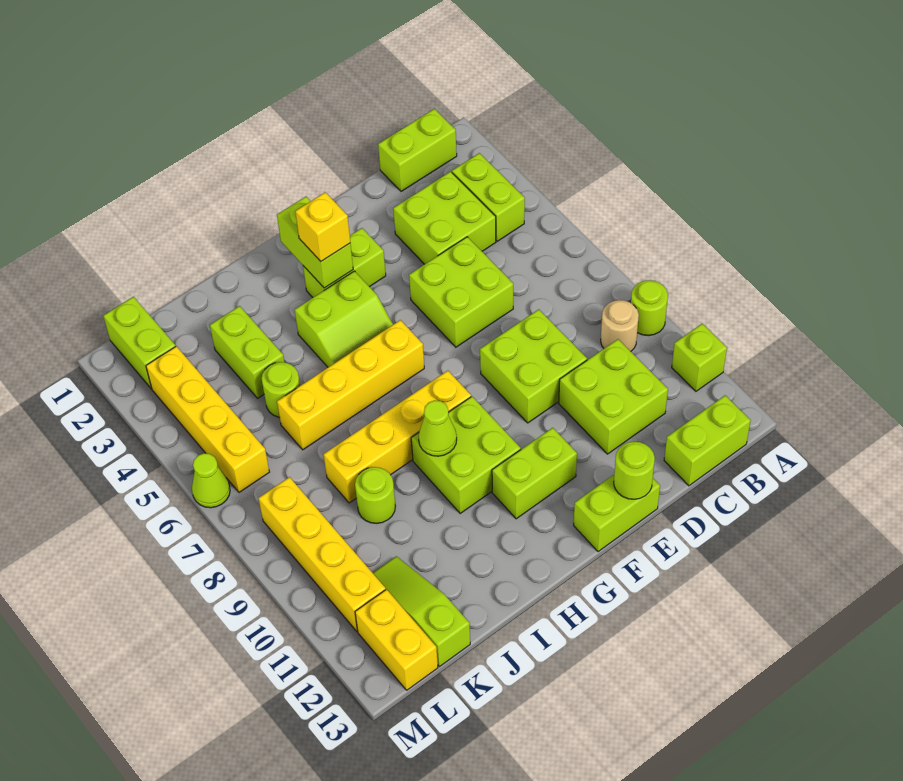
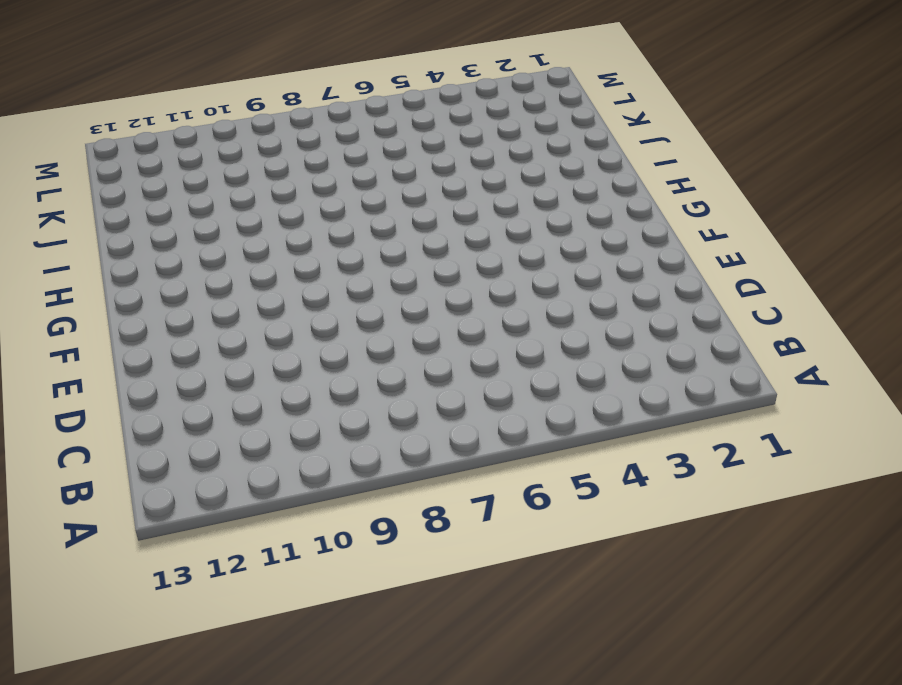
none -> lime round brick A9 level 1
none -> lime brick A11 level 1
none -> lime brick B1:C1 level 1
none -> lime brick B3:B4 level 1

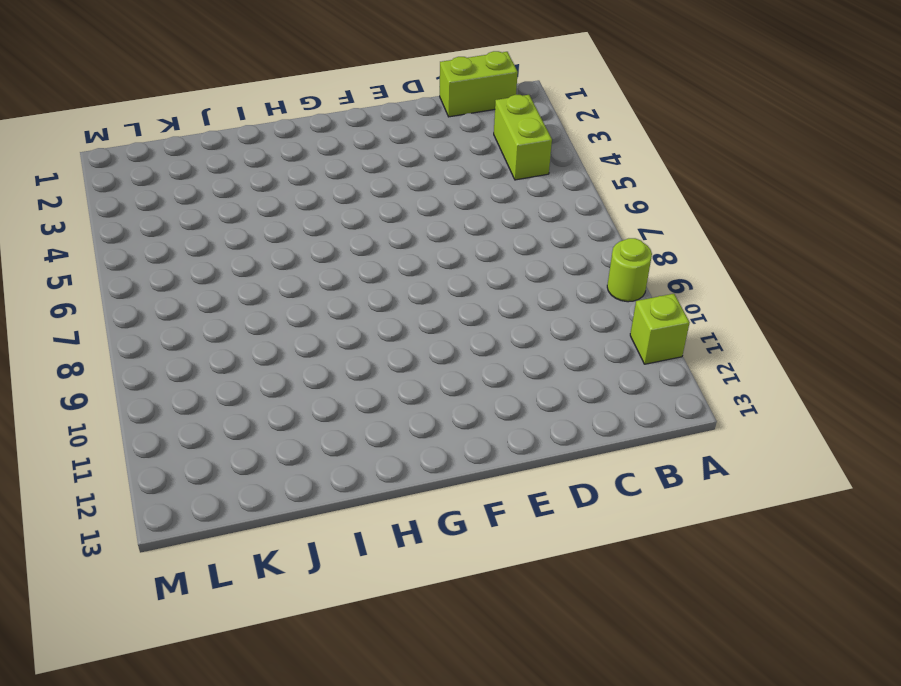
none -> tan round brick B9 level 1
none -> lime brick B13:C13 level 1
none -> lime brick C3:D4 level 1
none -> lime brick C10:D11 level 1

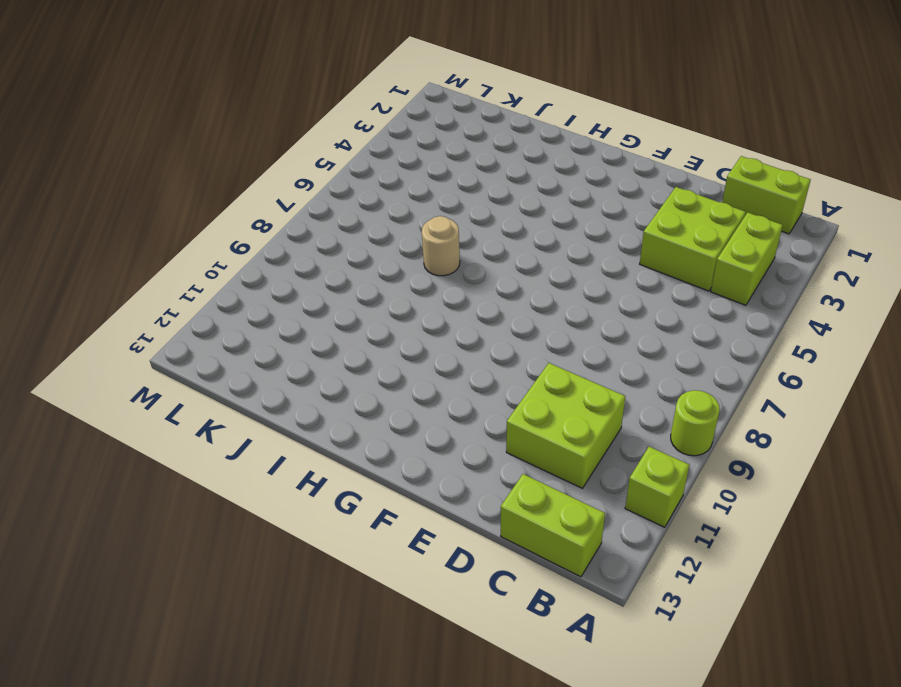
tan round brick I7 level 1 -> tan round brick B9 level 1
none -> lime brick D5:E6 level 1
none -> lime brick D8:E9 level 1
none -> lime brick E13:F13 level 1
none -> lime brick F3:G3 level 1

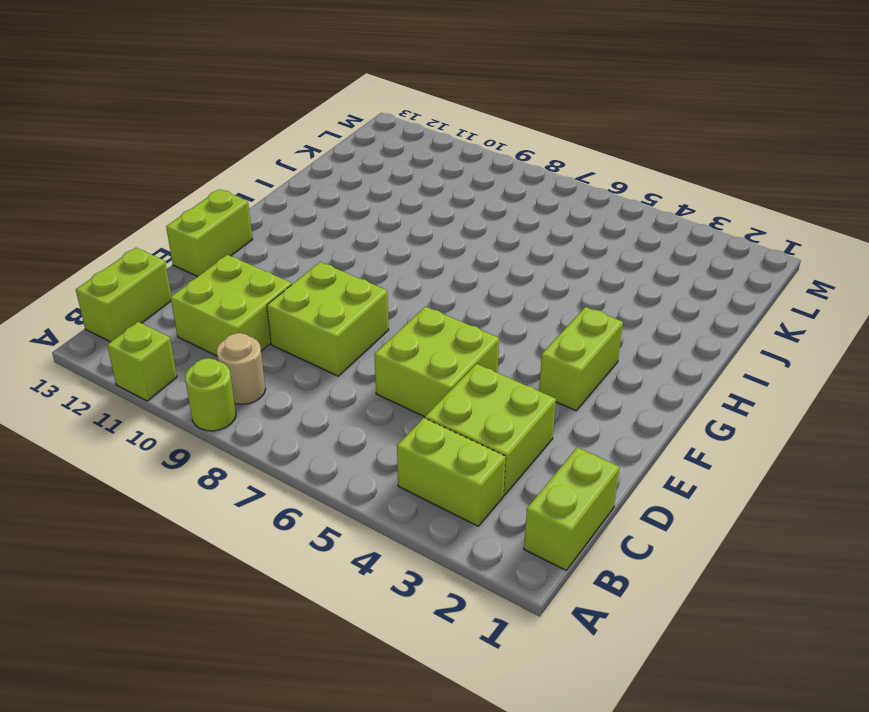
none -> lime brick F11:G11 level 1
none -> lime slope G4:H5 level 1 top 4
none -> yellow brick G6:J6 level 1
none -> yellow brick G8:J8 level 1

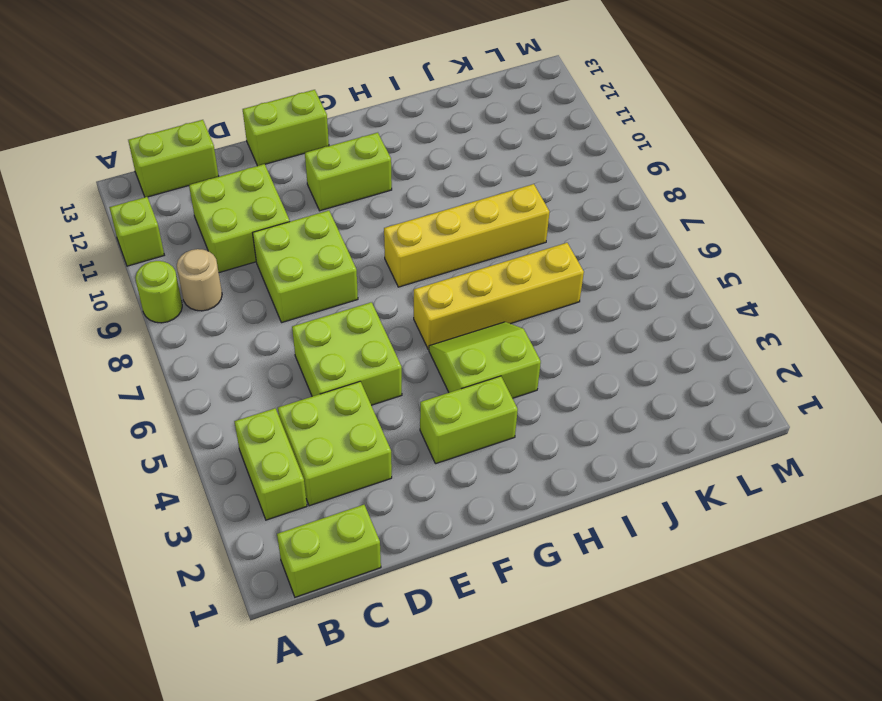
none -> lime brick G9:H10 level 1
none -> lime brick J3:J4 level 1
none -> lime round brick J5 level 1
none -> lime round brick J9 level 1

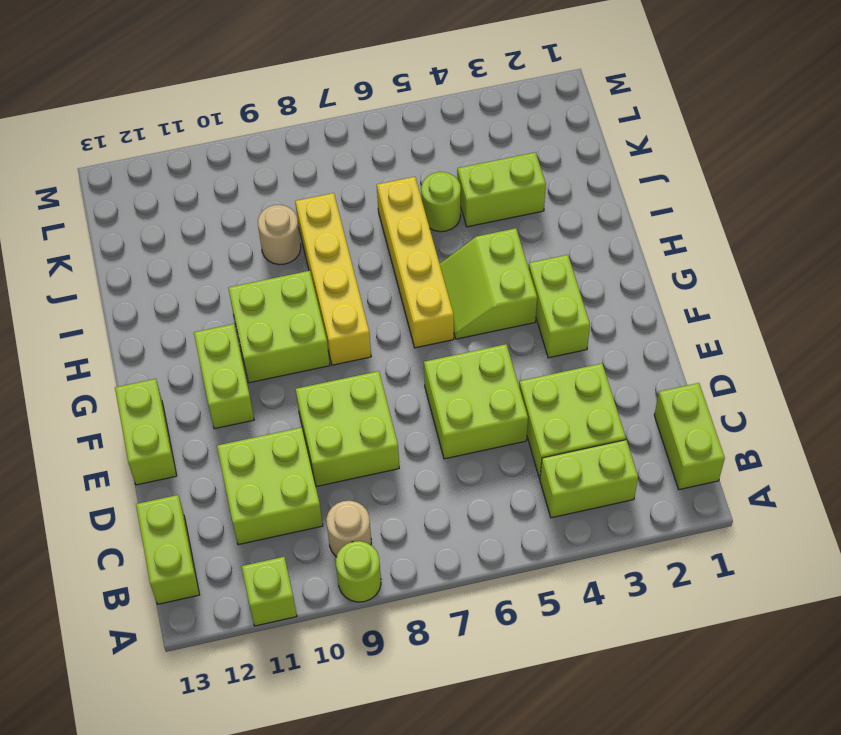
tan round brick J9 level 1 -> lime round brick J9 level 1
none -> lime slope K11:K13 level 1 top 13
none -> lime brick L1:L2 level 1
none -> yellow brick L3:L6 level 1
none -> yellow brick L8:L11 level 1

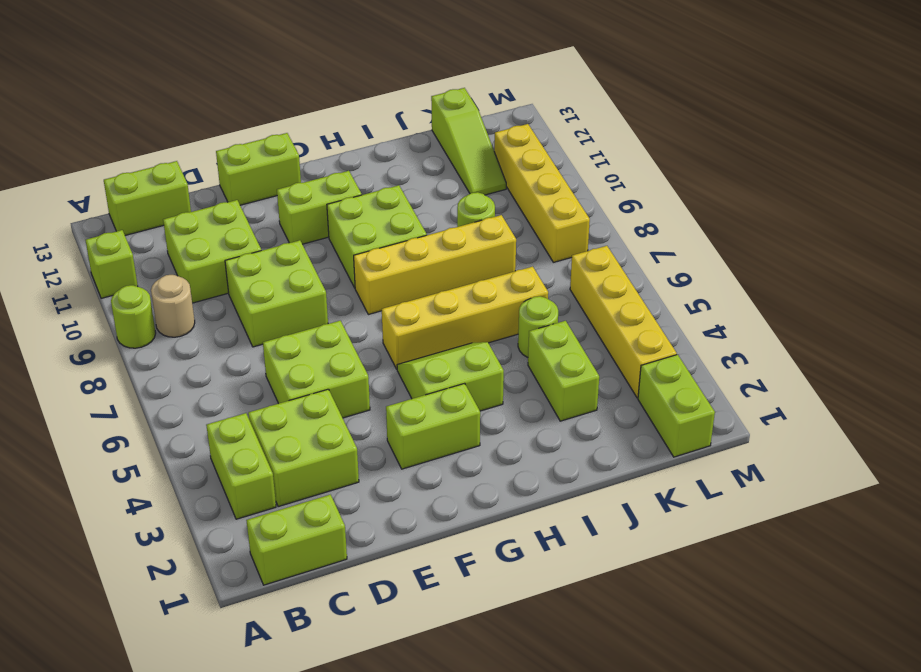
none -> yellow brick L12:L13 level 1
none -> lime cone M6 level 1
none -> lime round brick E13 level 2
none -> lime brick G2:G3 level 2

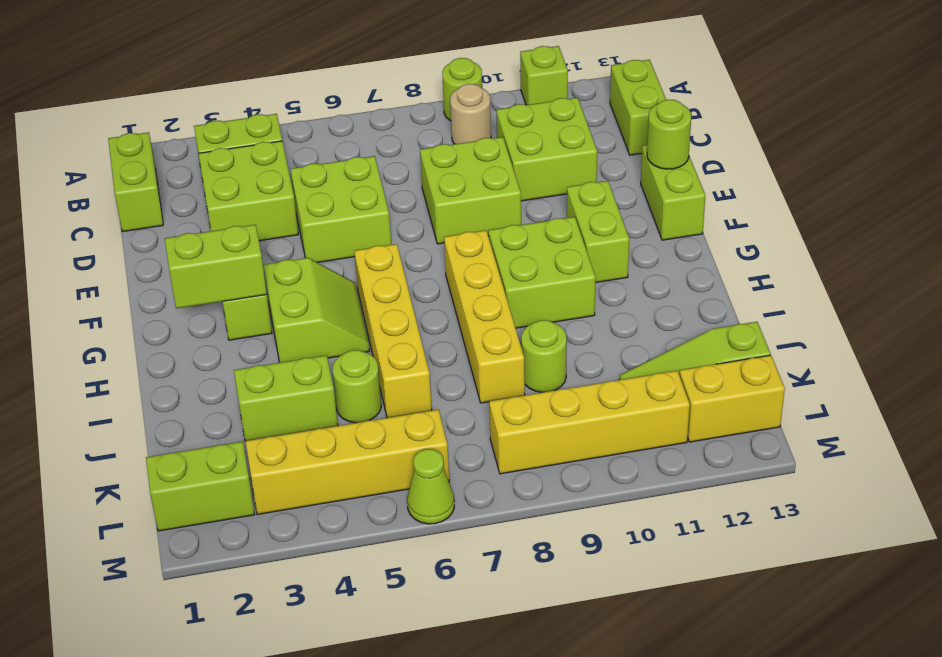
none -> lime cone H9 level 2
none -> yellow brick G3 level 3

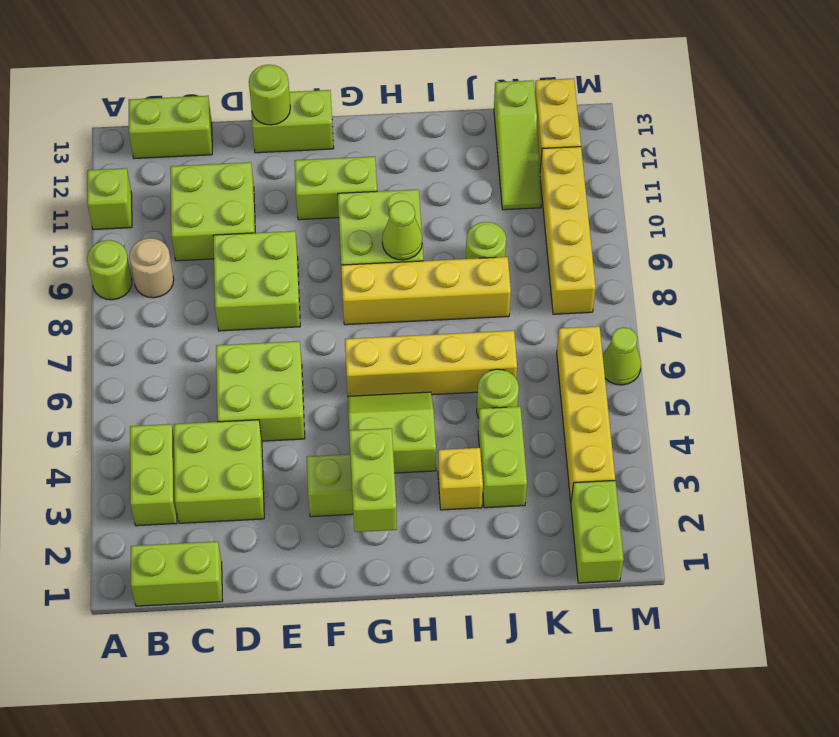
yellow brick I3 level 1 -> yellow brick G3 level 3

